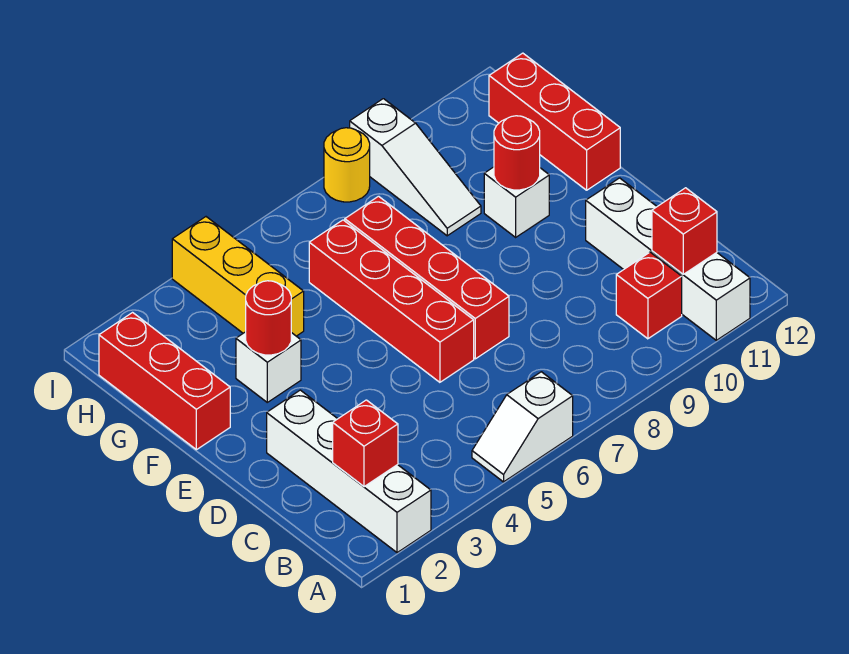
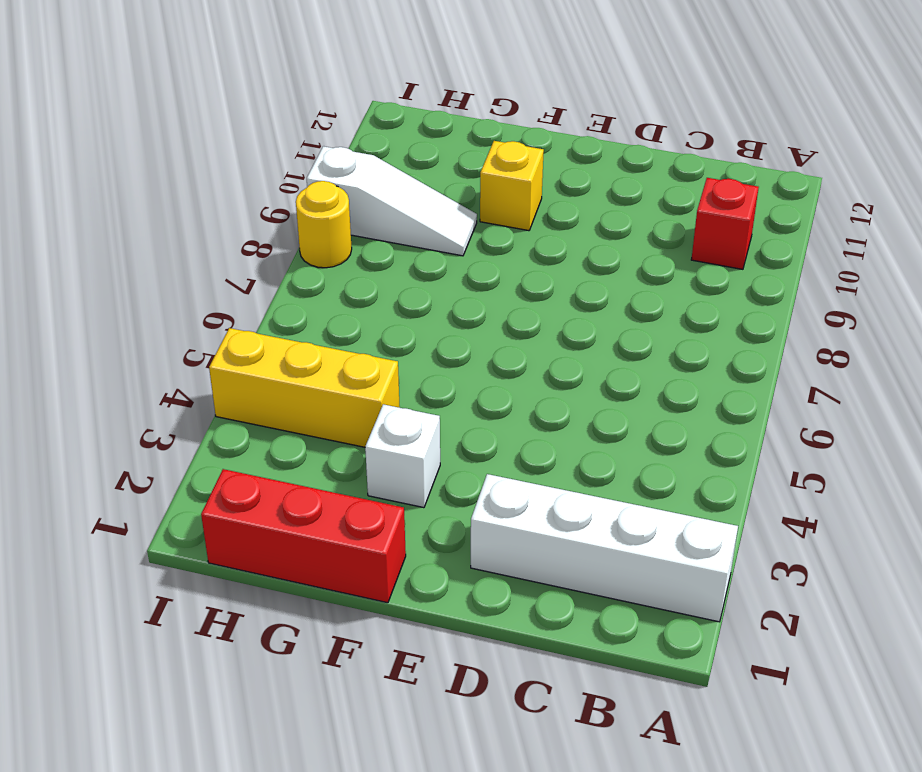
yellow brick F10 level 1 -> white brick F10 level 1
none -> white slope A5:A6 level 1 top 6
none -> white brick A11:D11 level 1
none -> red brick D6:G6 level 1

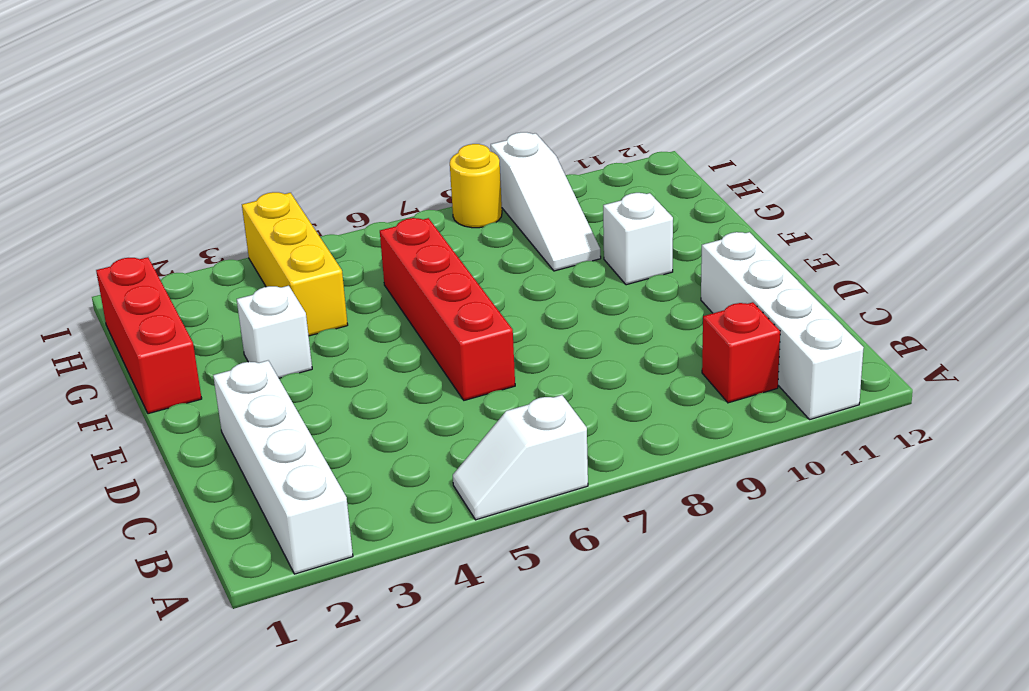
none -> red brick D7:G7 level 1
none -> red brick F12:H12 level 1
none -> red brick B2 level 2

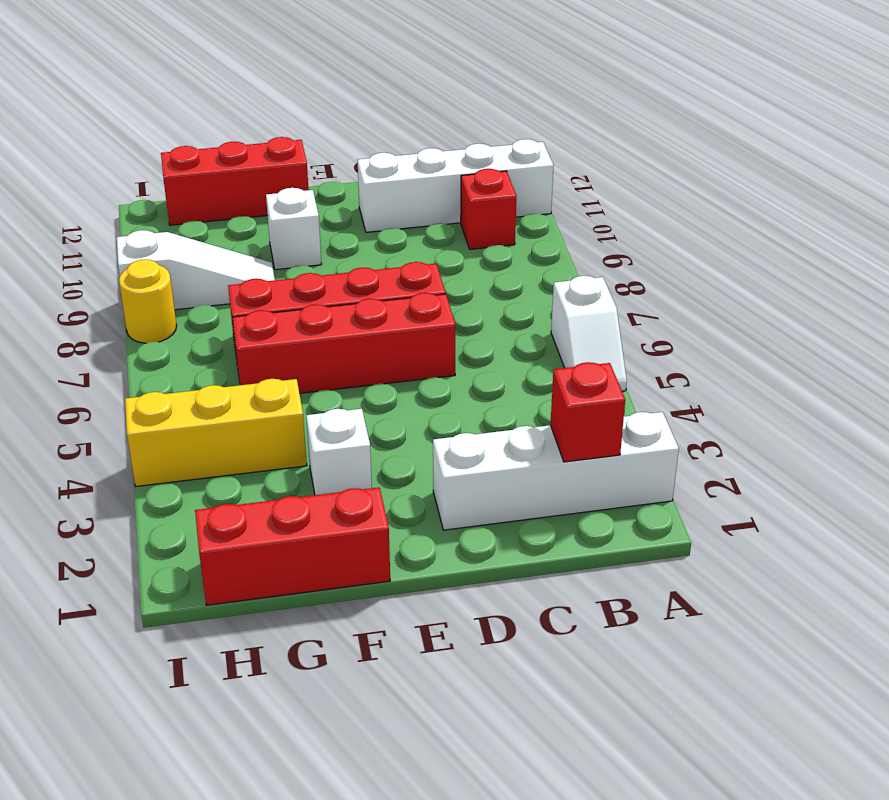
none -> red brick B11 level 2
none -> red round brick F3 level 2
none -> red round brick F10 level 2

